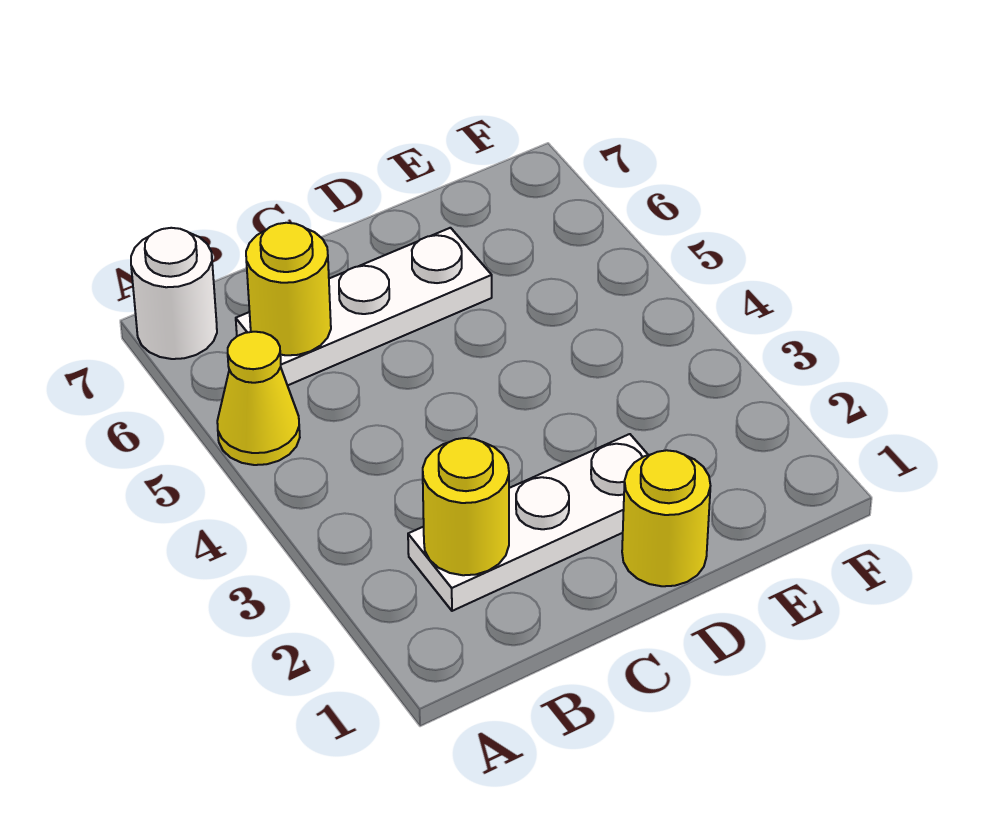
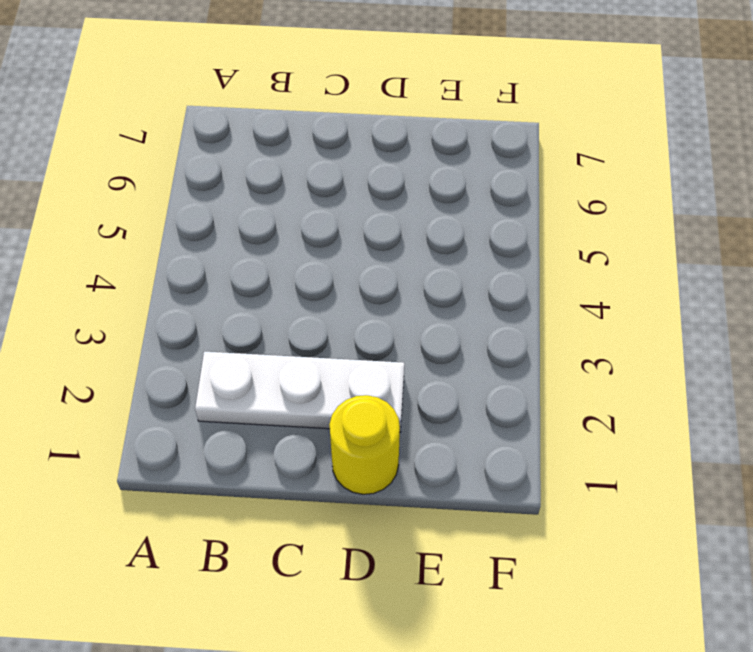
none -> yellow cone A5 level 1
none -> white round brick A7 level 1

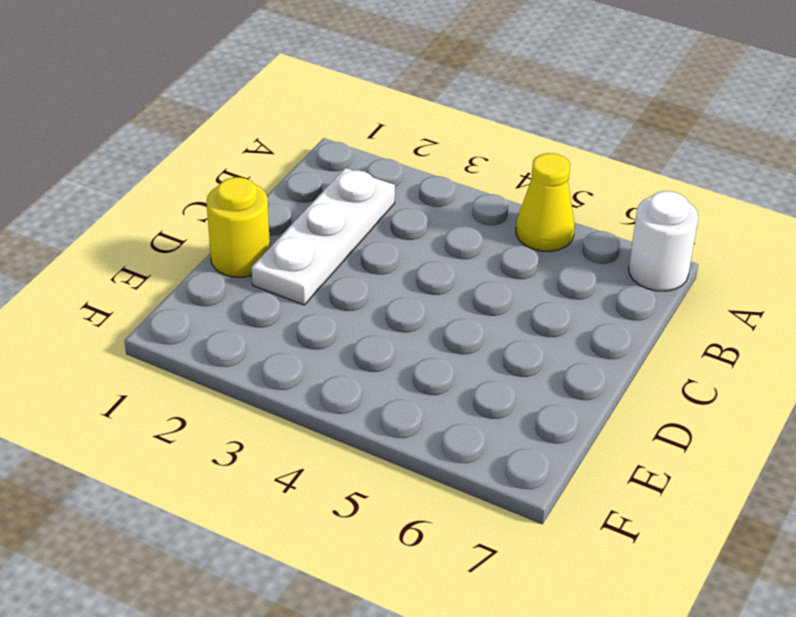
none -> white plate B6:D6 level 1
none -> yellow round brick B2 level 2

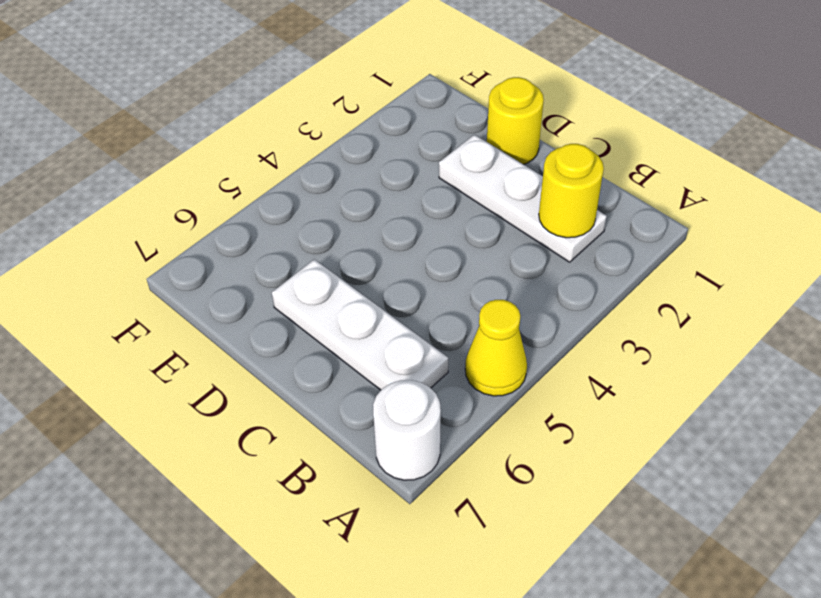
none -> yellow round brick B6 level 2

